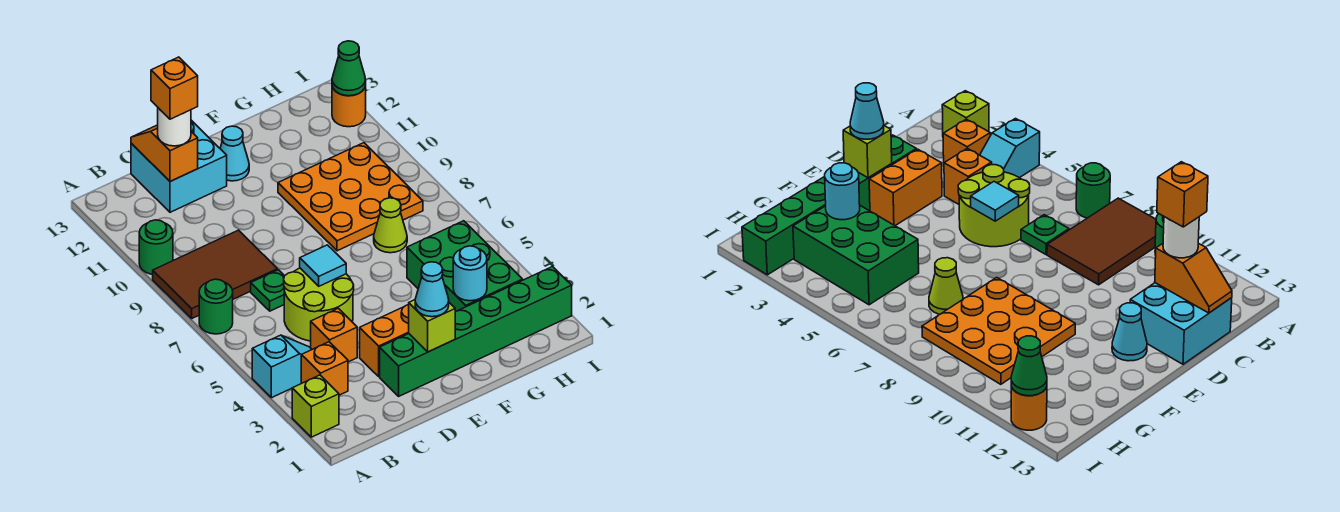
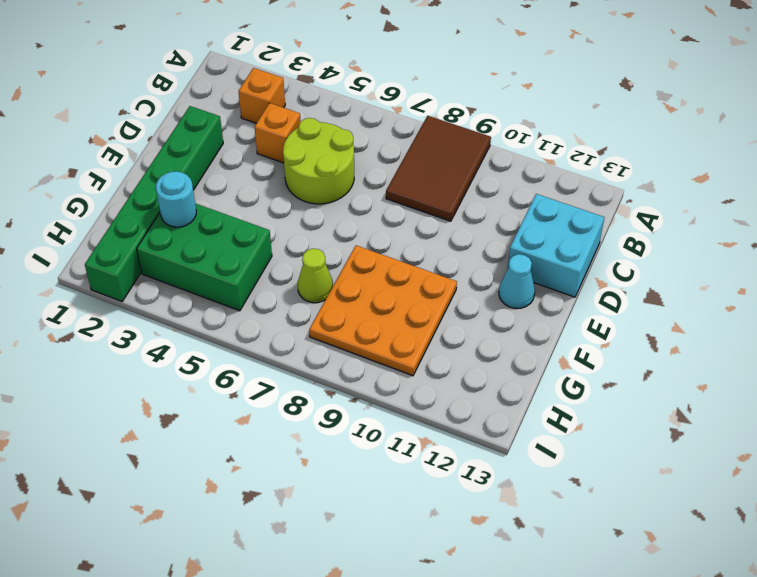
none -> lime brick A2 level 1
none -> cyan slope A4:B4 level 1 top A
none -> green round brick A7 level 1

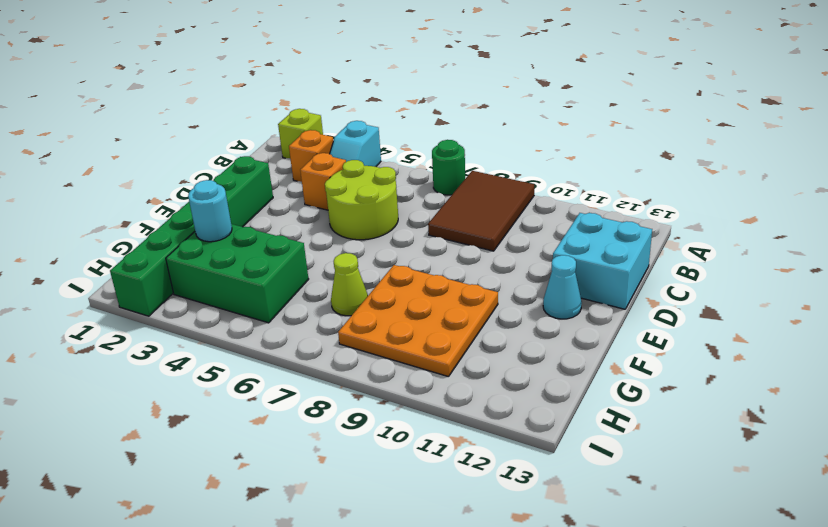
none -> green round brick A10 level 1
none -> green plate C7 level 1
none -> orange brick D3:E3 level 1

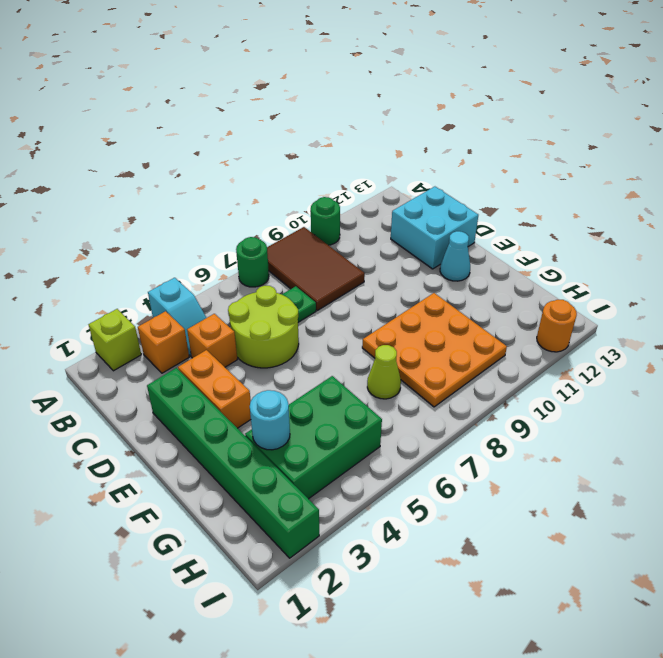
none -> orange slope C12:C13 level 2 top 12
none -> cyan tile D6 level 2
none -> lime brick E2 level 2

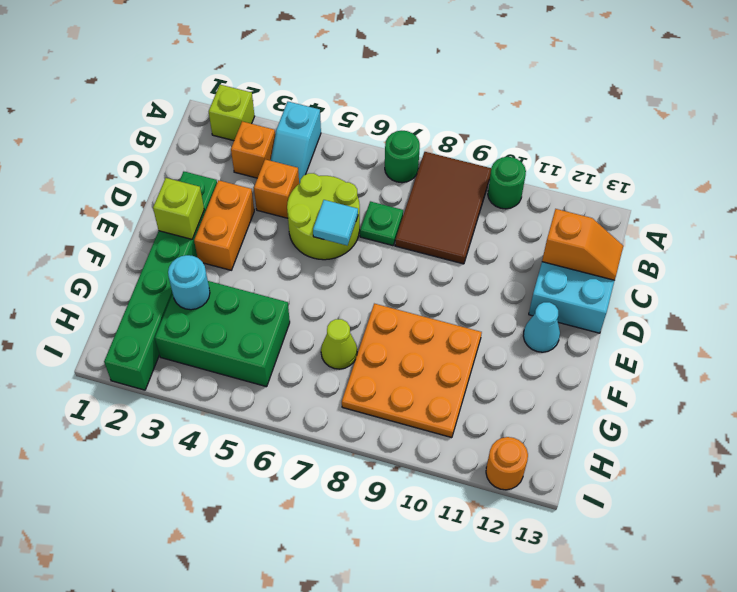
none -> green cone I12 level 2
none -> white round brick C12 level 3
none -> cyan cone E2 level 3

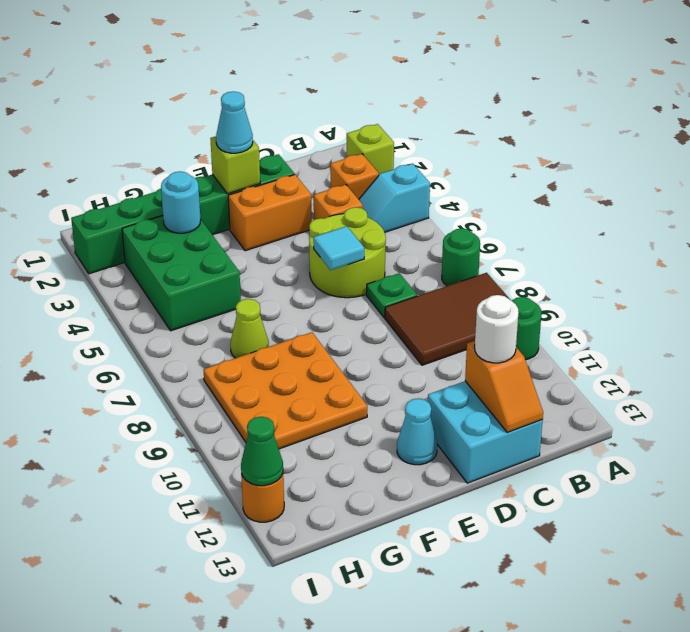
none -> orange brick C12 level 4

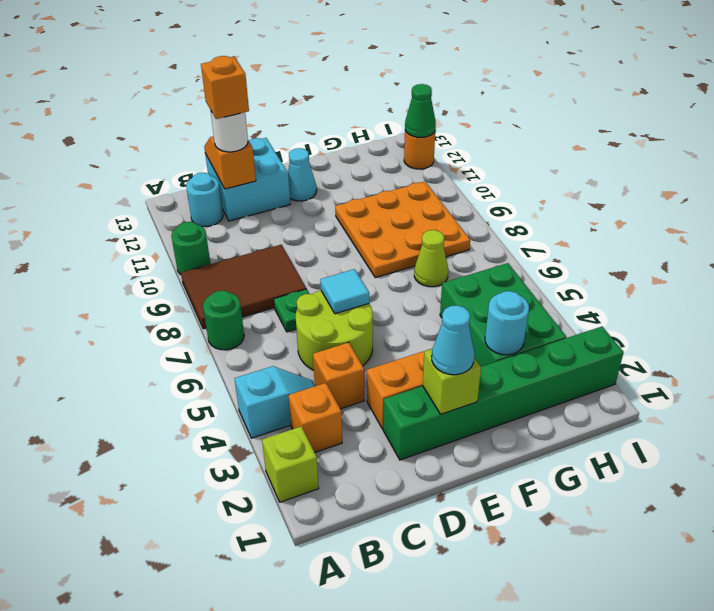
cyan round brick B12 level 1 -> none

